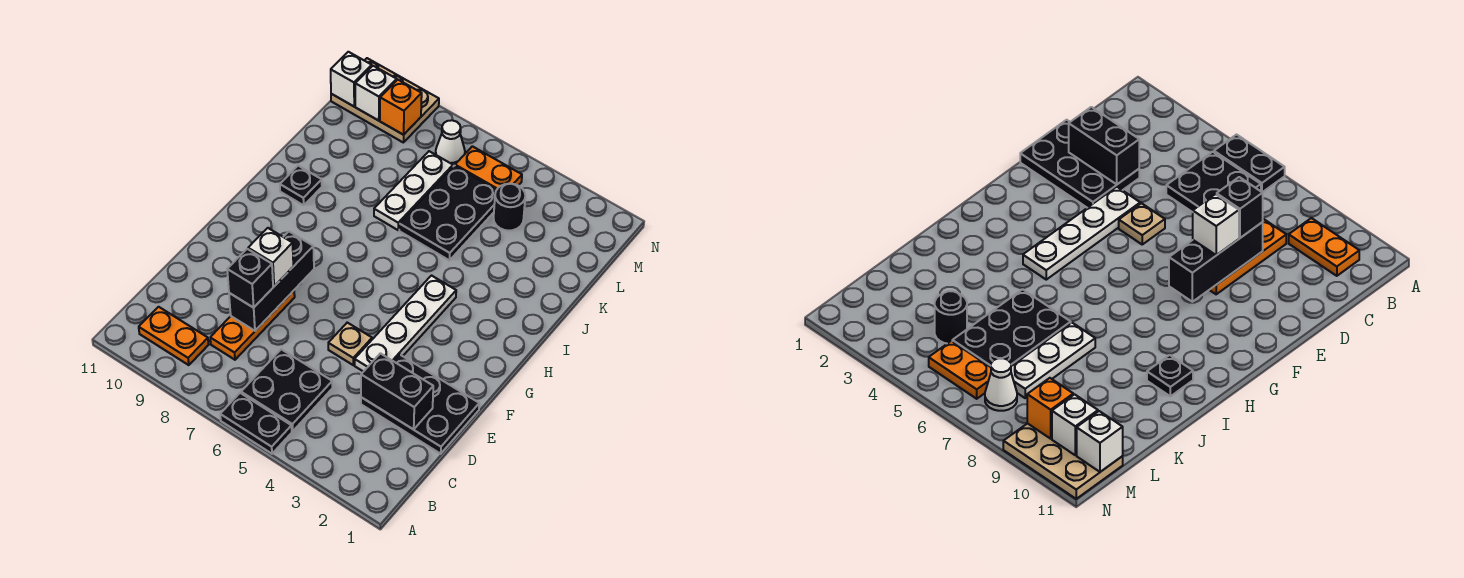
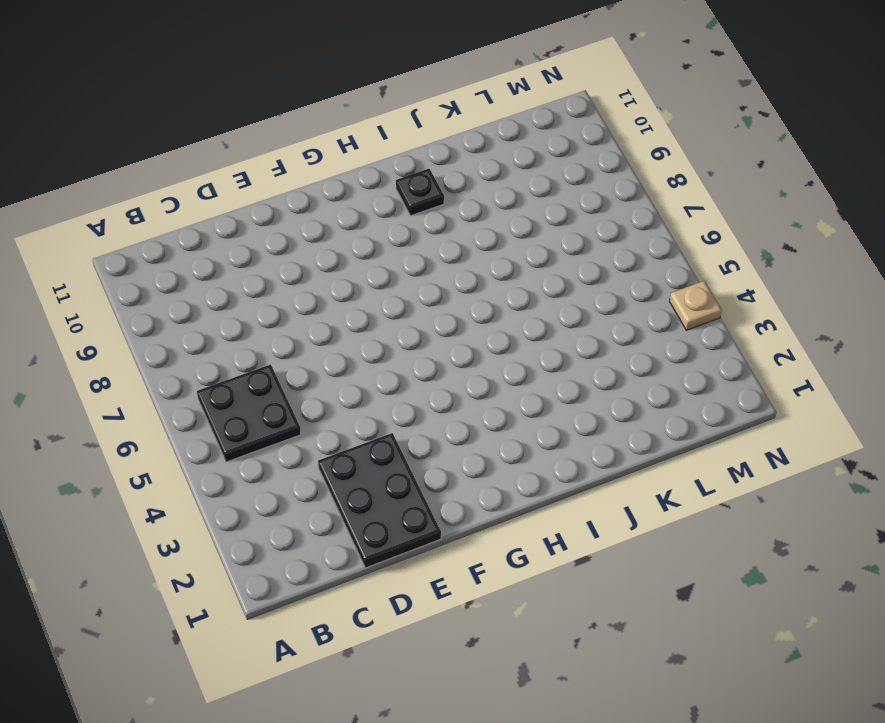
tan plate N4 level 1 -> tan plate E5 level 1
none -> black plate A5:A6 level 1
none -> orange plate B9:B10 level 1
none -> orange plate C8:E8 level 1

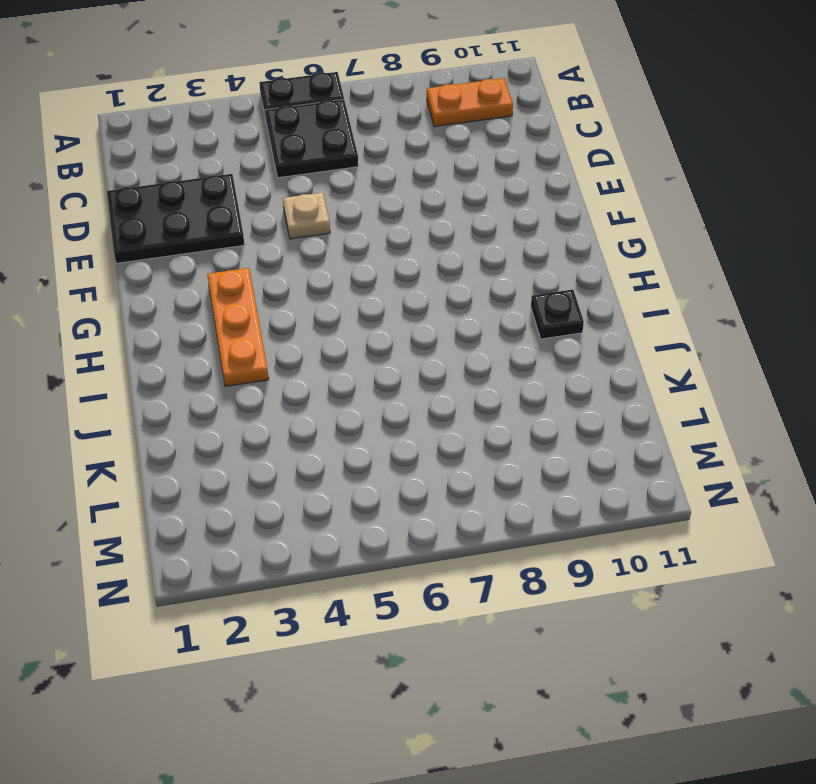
orange plate G3:I3 level 1 -> orange plate C8:E8 level 1
none -> white plate E4:H4 level 1
none -> black plate J5:L6 level 1
none -> white plate J7:L7 level 1

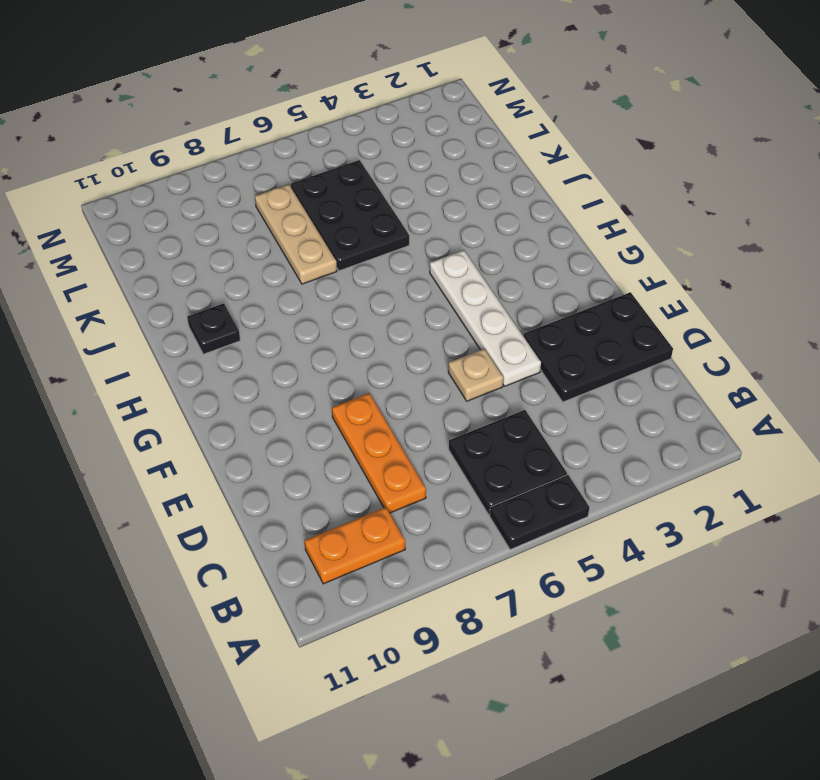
tan plate J7:L7 level 1 -> white plate J7:L7 level 1
none -> black round brick L4 level 1
none -> orange plate M5:M6 level 1
none -> white cone M7 level 1

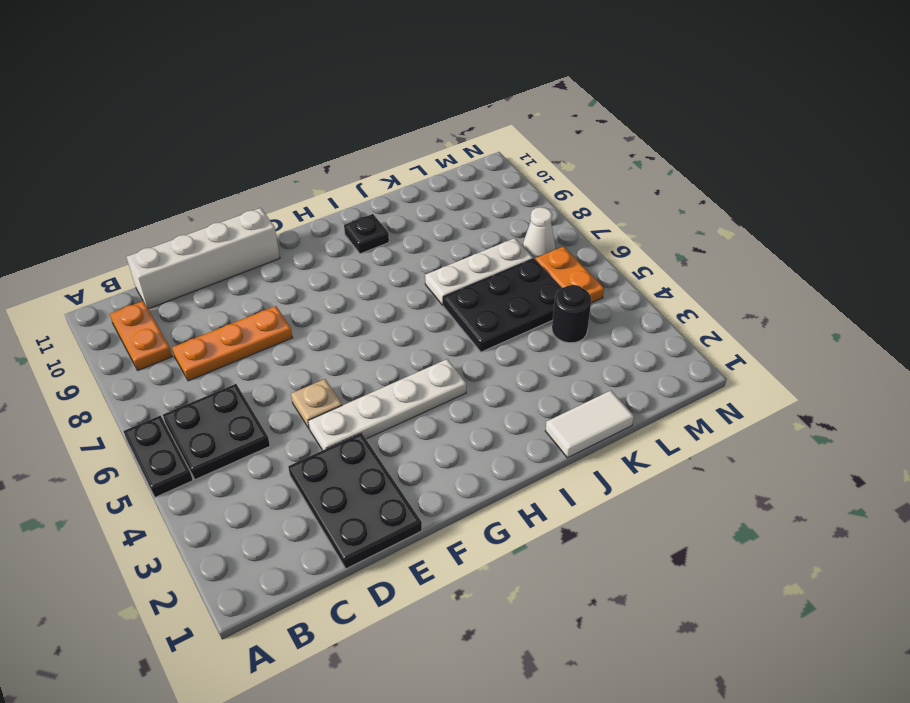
white brick C11:F11 level 1 -> none
white tile J1:K1 level 1 -> none
none -> tan plate M9:N11 level 1
none -> black brick D2:D3 level 2
none -> black brick D8:F8 level 2

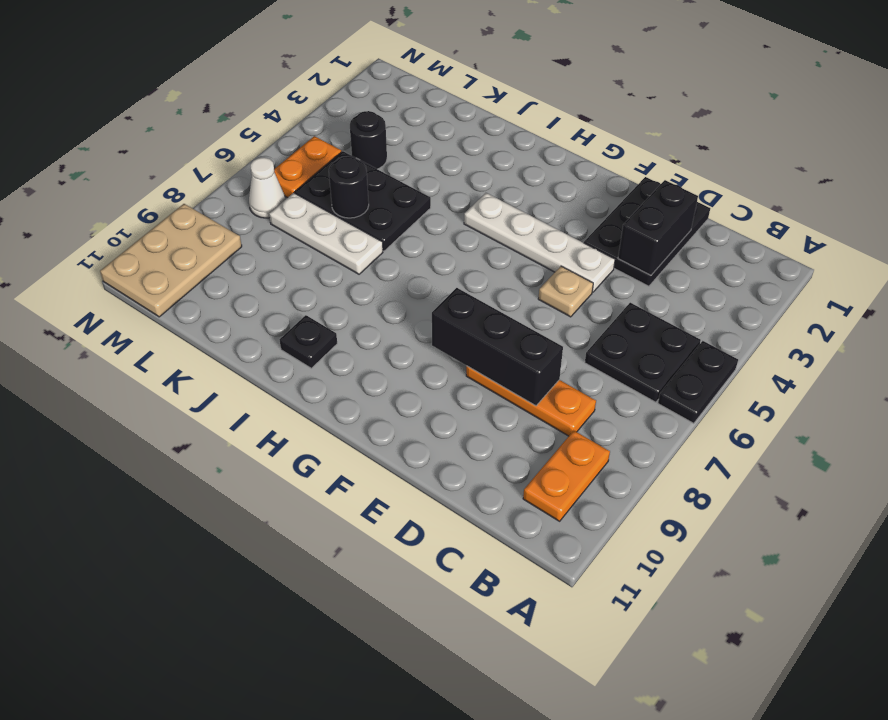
black round brick K6 level 2 -> none
none -> orange brick M9 level 2
none -> white brick M10 level 2
none -> white brick M11 level 2

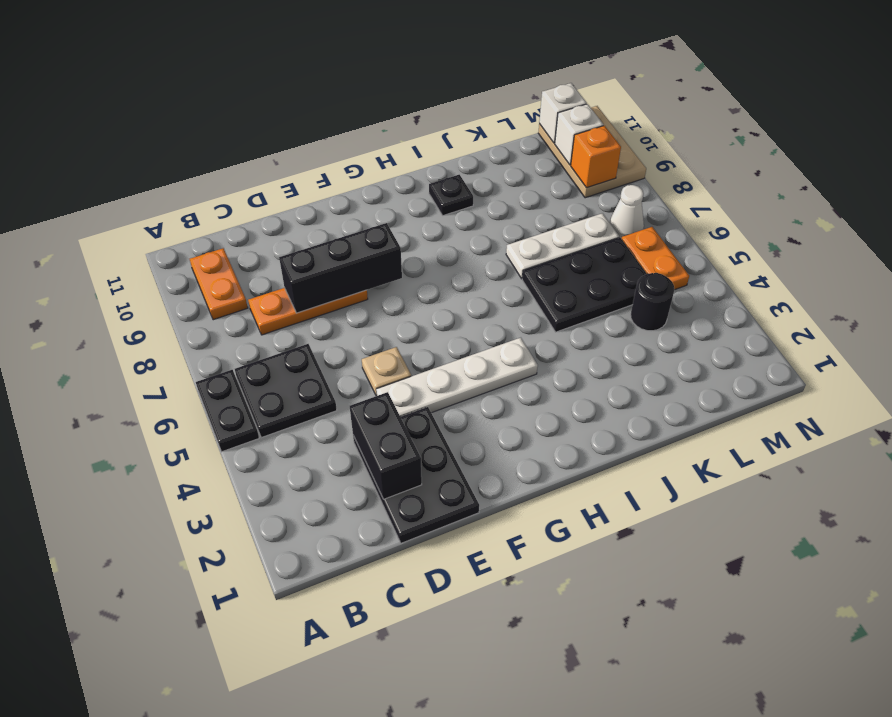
none -> black brick D8 level 3
none -> white brick E8 level 3

